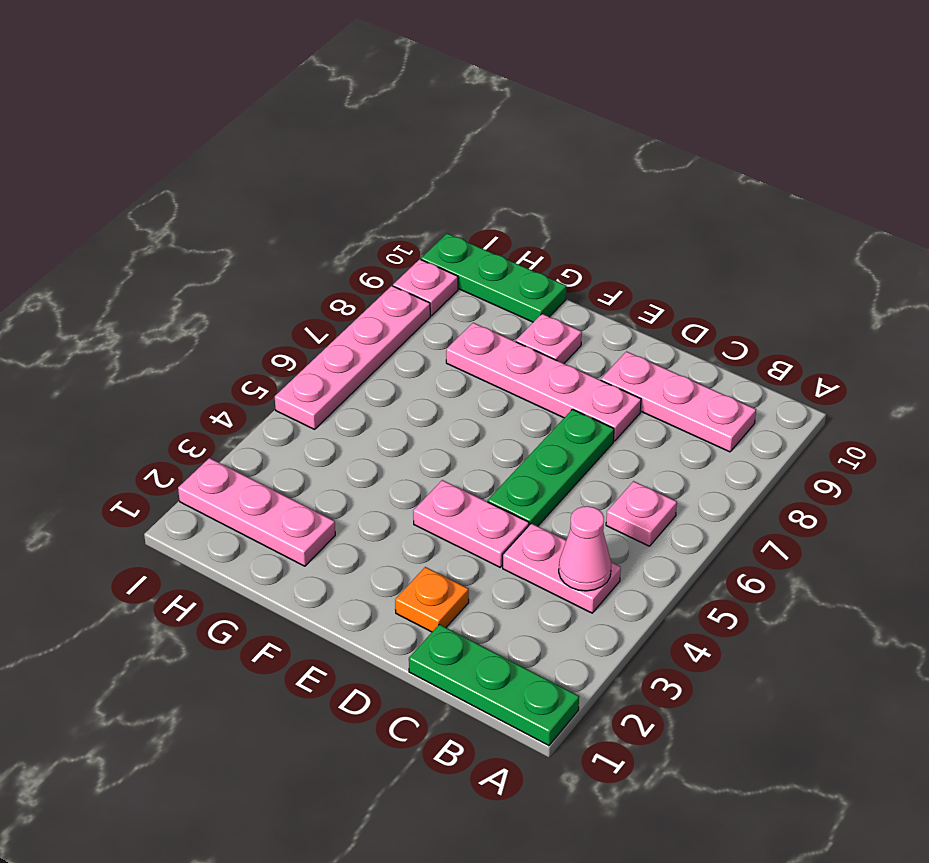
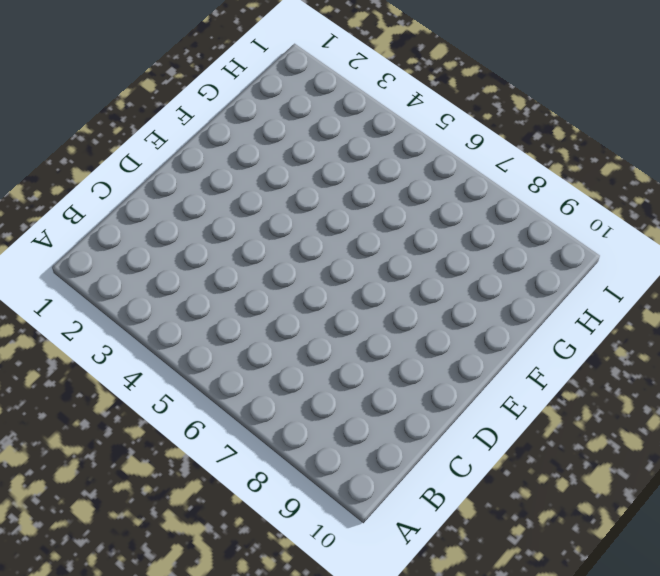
none -> green plate A1:C1 level 1
none -> pink plate B4:C4 level 1
none -> pink plate B6 level 1

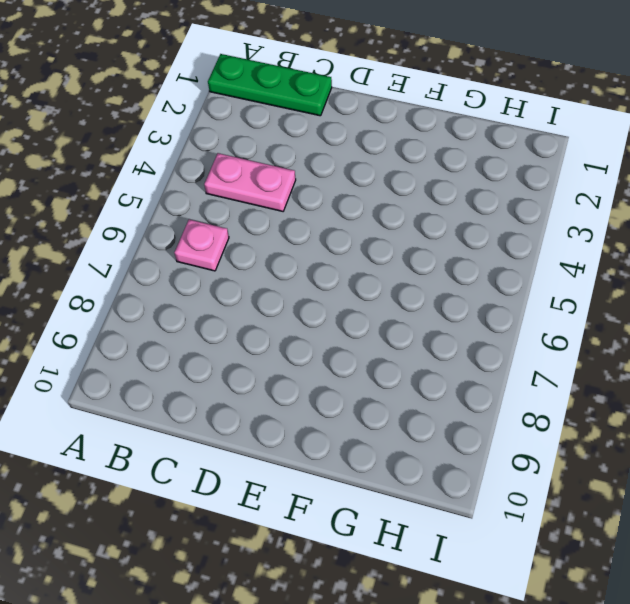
none -> pink plate B9:D9 level 1
none -> orange plate D2 level 1
none -> pink plate D4:E4 level 1

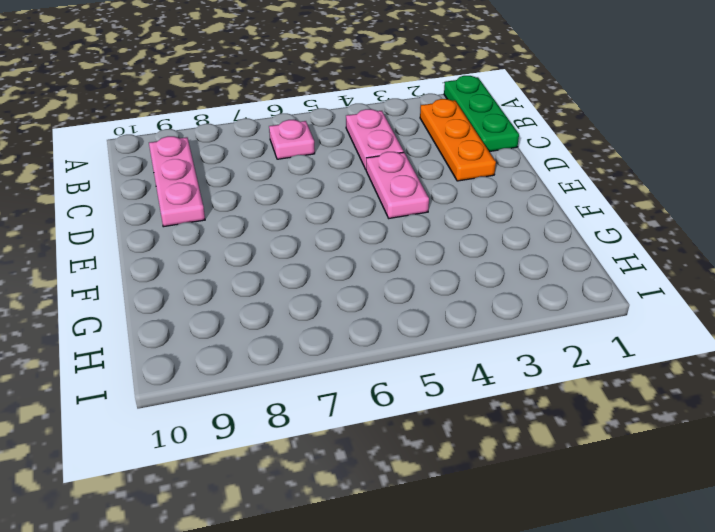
orange plate B2:D2 level 1 -> orange plate D2 level 1
none -> green plate D5:D7 level 1
none -> pink plate D8:G8 level 1
none -> pink plate F9 level 1

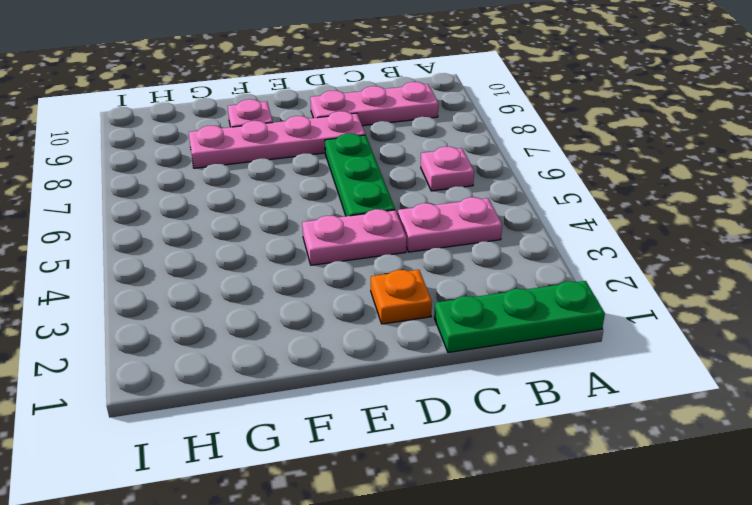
none -> pink plate G2:I2 level 1
none -> green plate G10:I10 level 1
none -> pink plate I5:I8 level 1

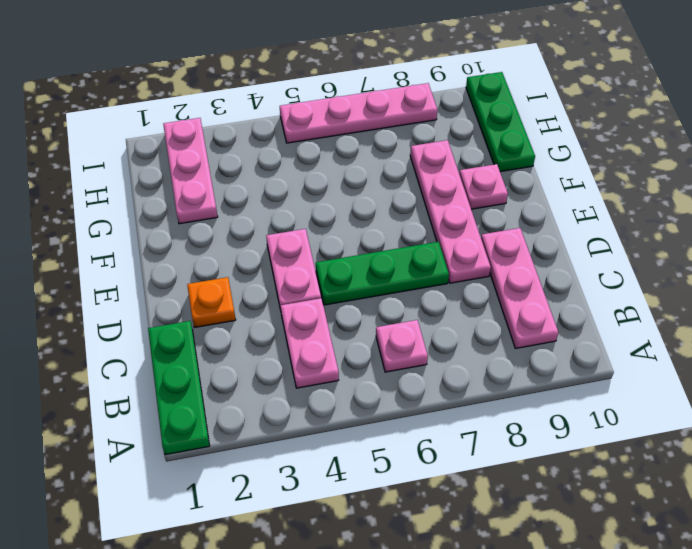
none -> pink plate I9 level 1
none -> pink cone B4 level 2

